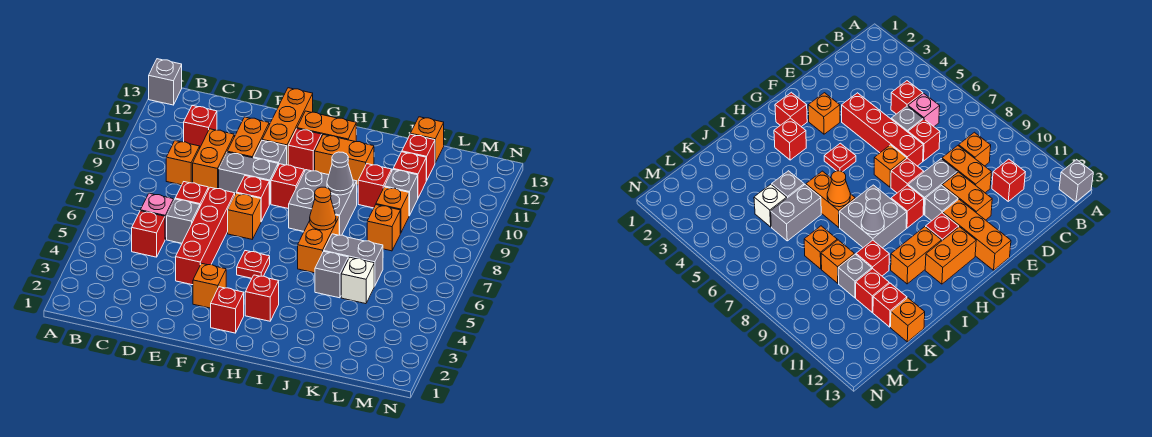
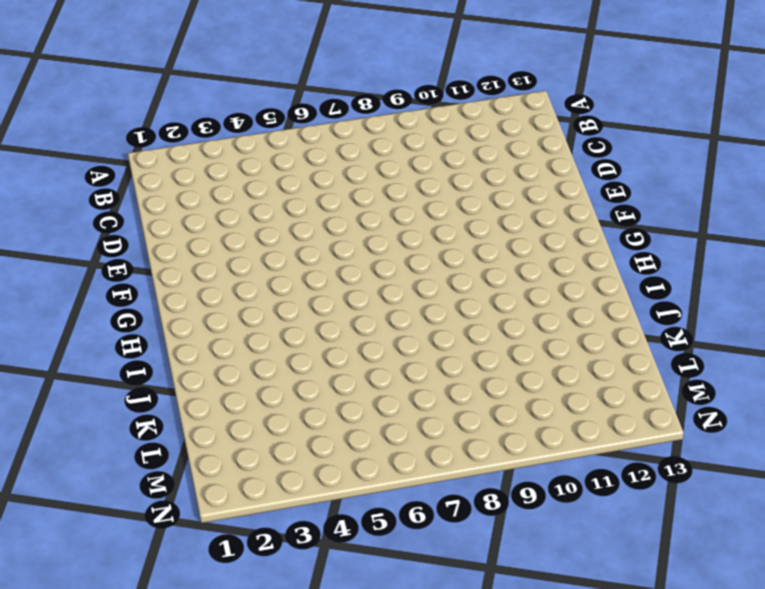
none -> grey brick A13 level 1
none -> red brick C5 level 1
none -> pink brick C6 level 1
none -> orange brick C9 level 1

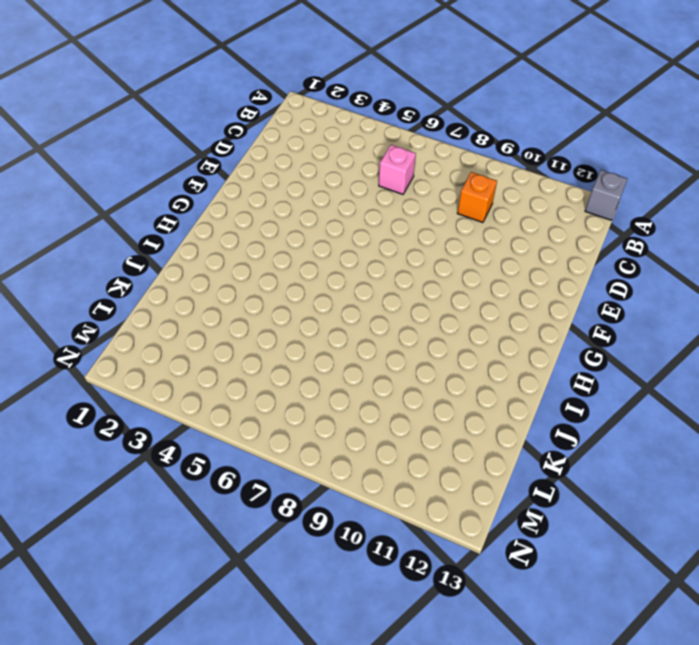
none -> red brick C5 level 1
none -> red brick C11 level 1
none -> grey brick D6 level 1
none -> red brick D7 level 1

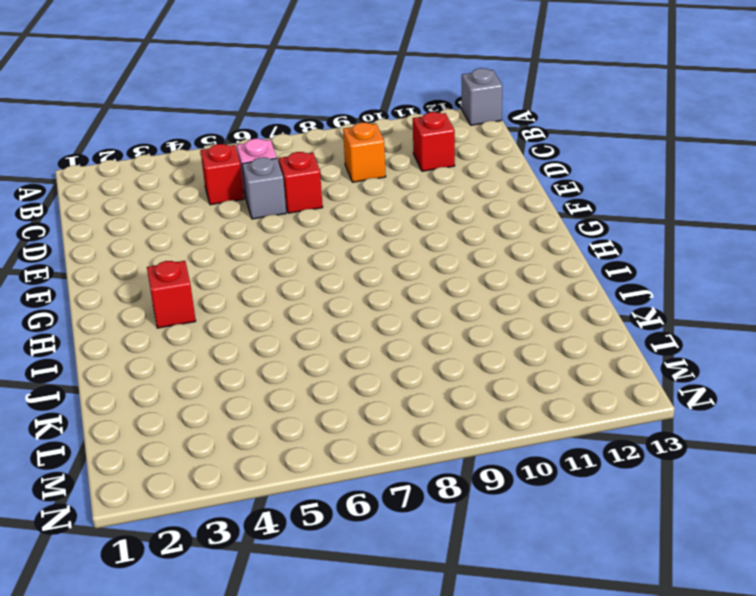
none -> orange brick D9:D10 level 1
none -> red brick E4:E7 level 1
none -> grey brick E9:F9 level 1
none -> orange brick E10:E11 level 1

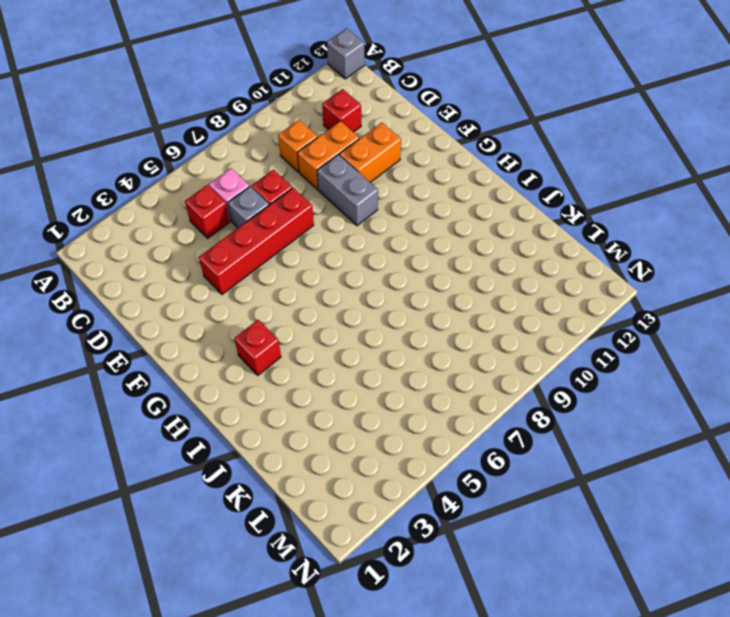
none -> orange brick F3 level 1
none -> orange brick F7 level 1
none -> red brick F8 level 1
none -> grey brick F10 level 1

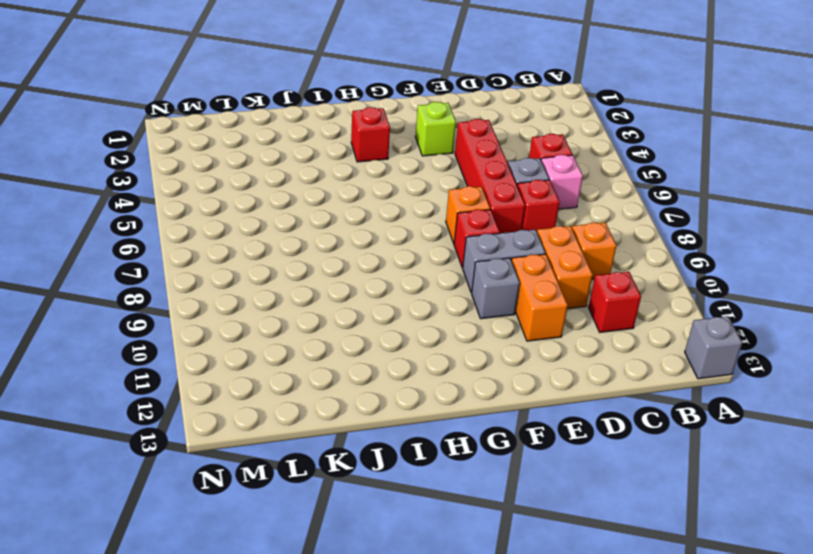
lime brick F3 level 1 -> orange brick F3 level 1
none -> orange brick F11:F13 level 1
none -> red brick G2 level 1
none -> red plate G5 level 1
none -> red brick G9 level 1

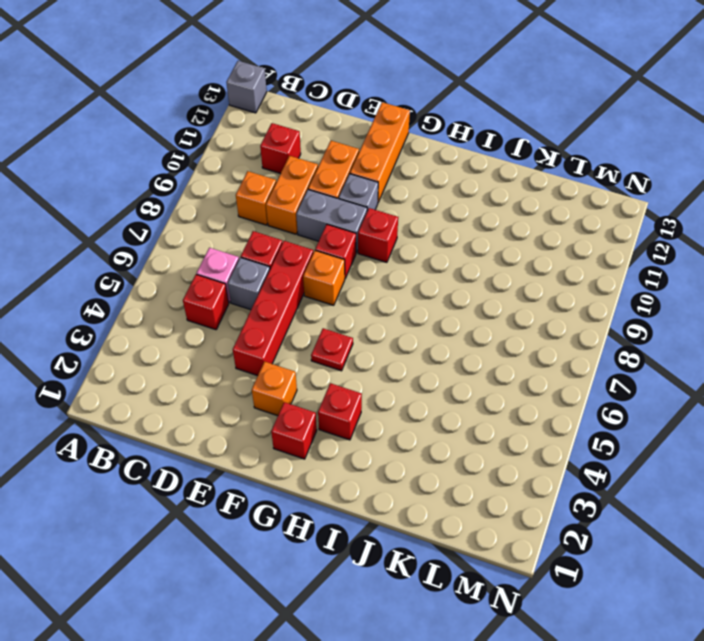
none -> red brick G11 level 1
none -> orange brick G12:H12 level 1
none -> grey brick H8:I9 level 1
none -> orange brick H11:I11 level 1

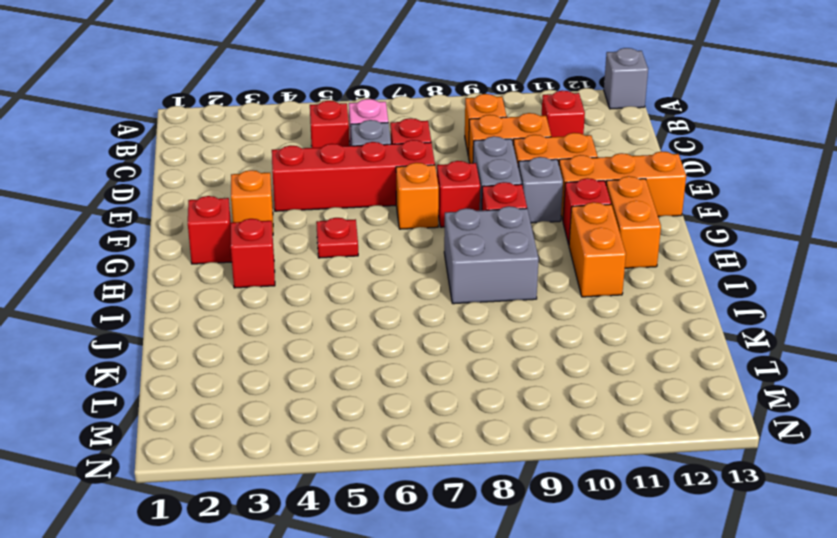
none -> orange brick I6:I7 level 1
none -> grey brick J5 level 1
none -> grey brick J6:K6 level 1
none -> red brick J10 level 1

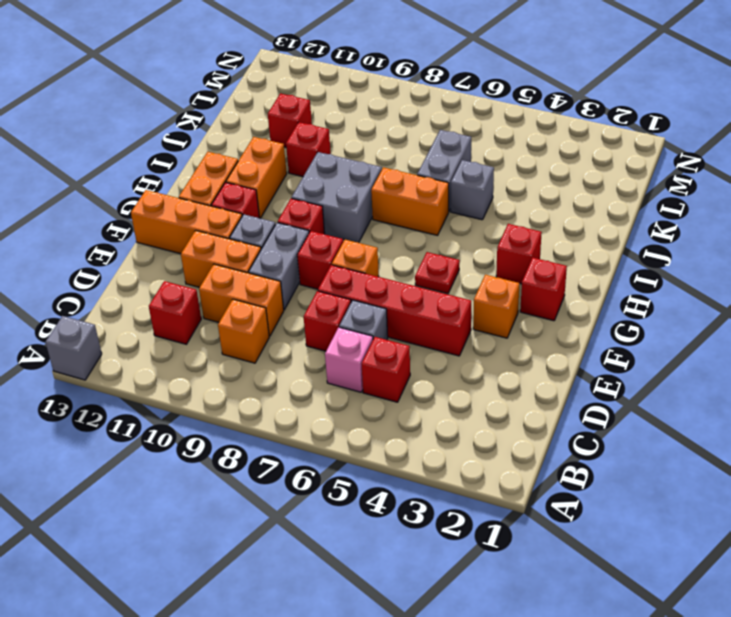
none -> white brick K5 level 1
none -> orange brick K8 level 1
none -> orange brick K9 level 1
none -> grey brick K10 level 1

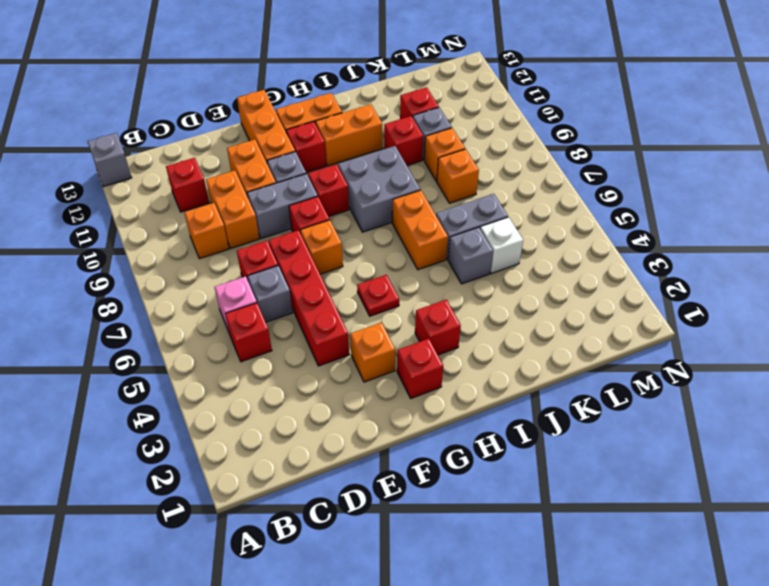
none -> red brick K12 level 1
none -> orange brick K13 level 1
none -> orange cone I7 level 2
none -> grey cone I9 level 2

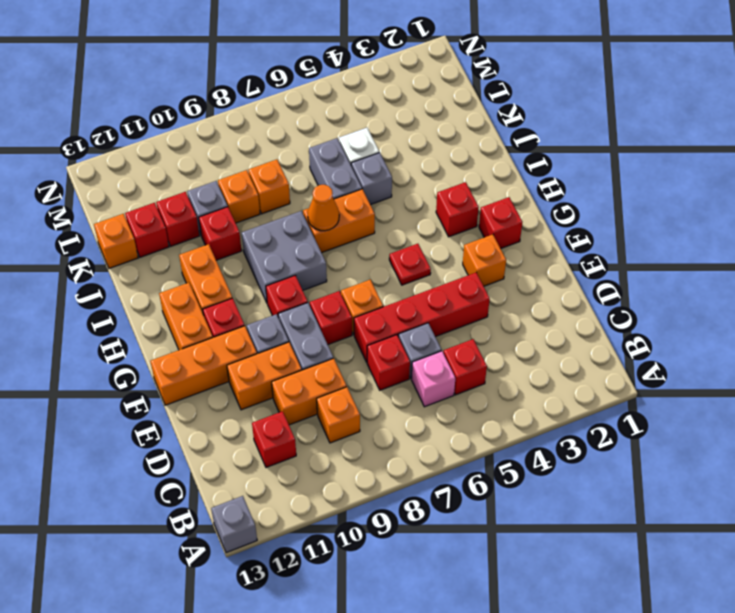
none -> grey cone I9 level 2

